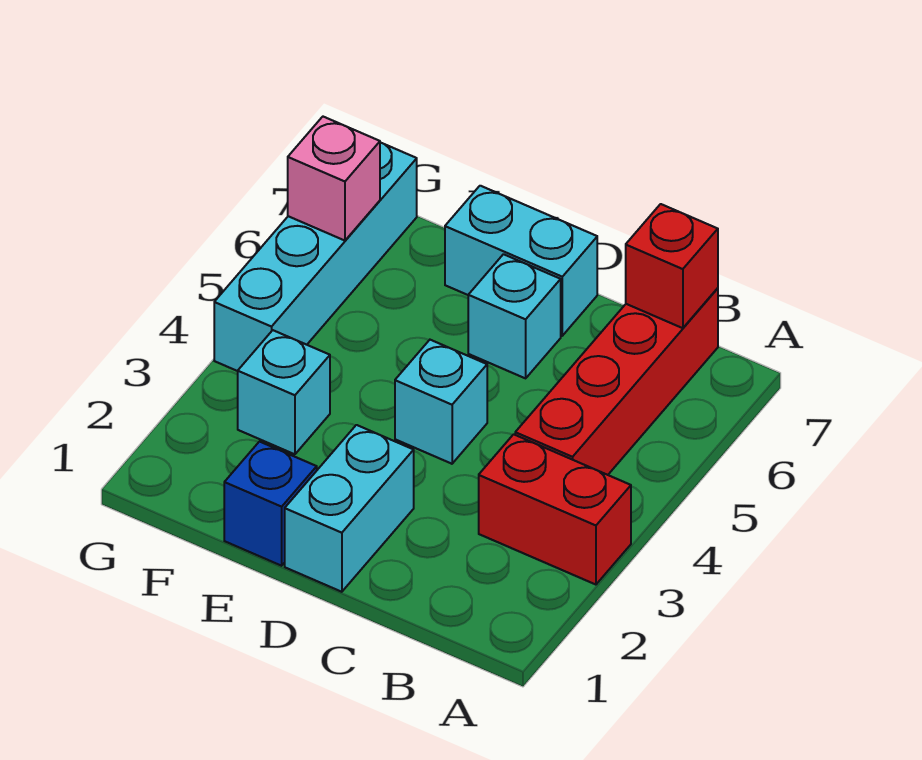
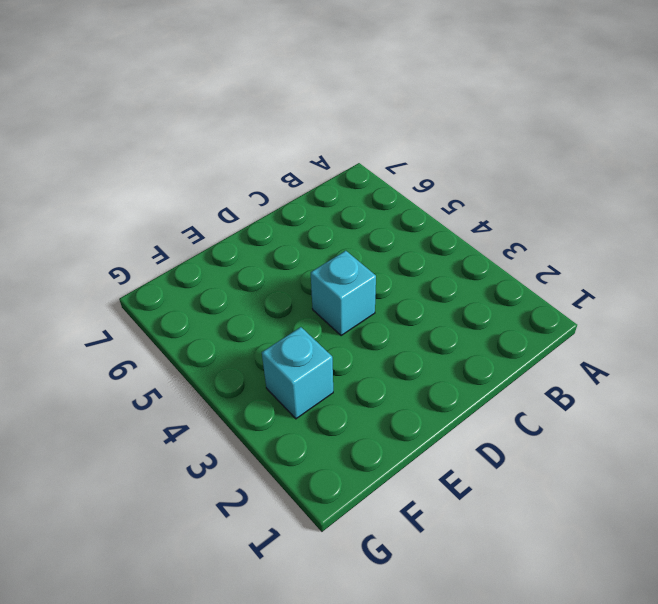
none -> red brick A3:B3 level 1
none -> red brick B4:B7 level 1

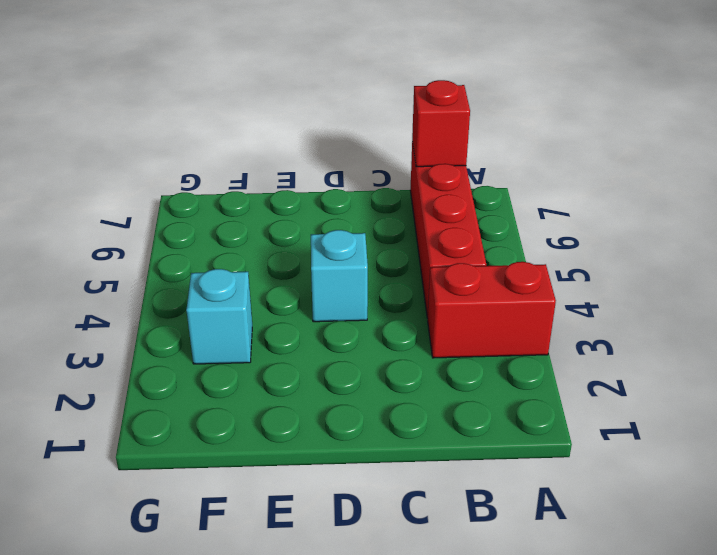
none -> cyan brick D1:D2 level 1
none -> cyan brick D6 level 1

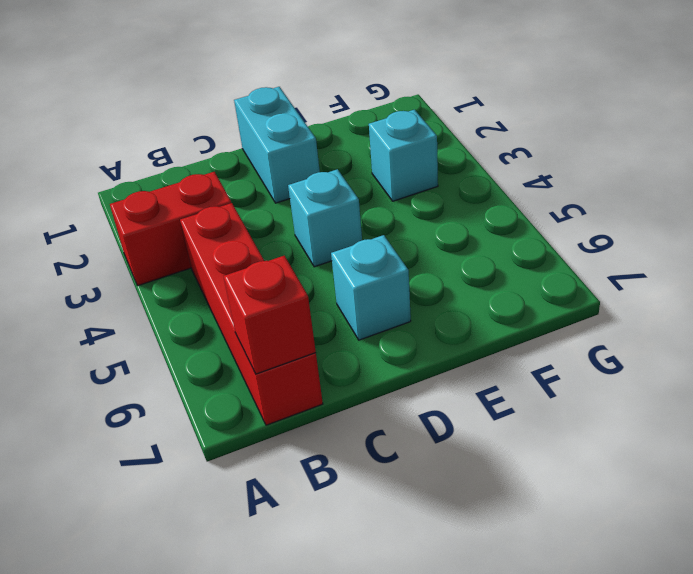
none -> cyan brick D7:E7 level 1
none -> blue brick E1 level 1

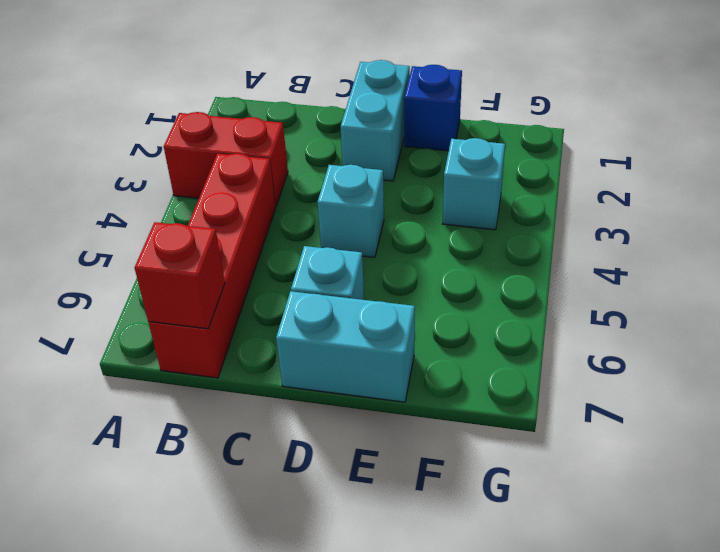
none -> cyan brick G4:G7 level 1
none -> pink brick G6 level 2

